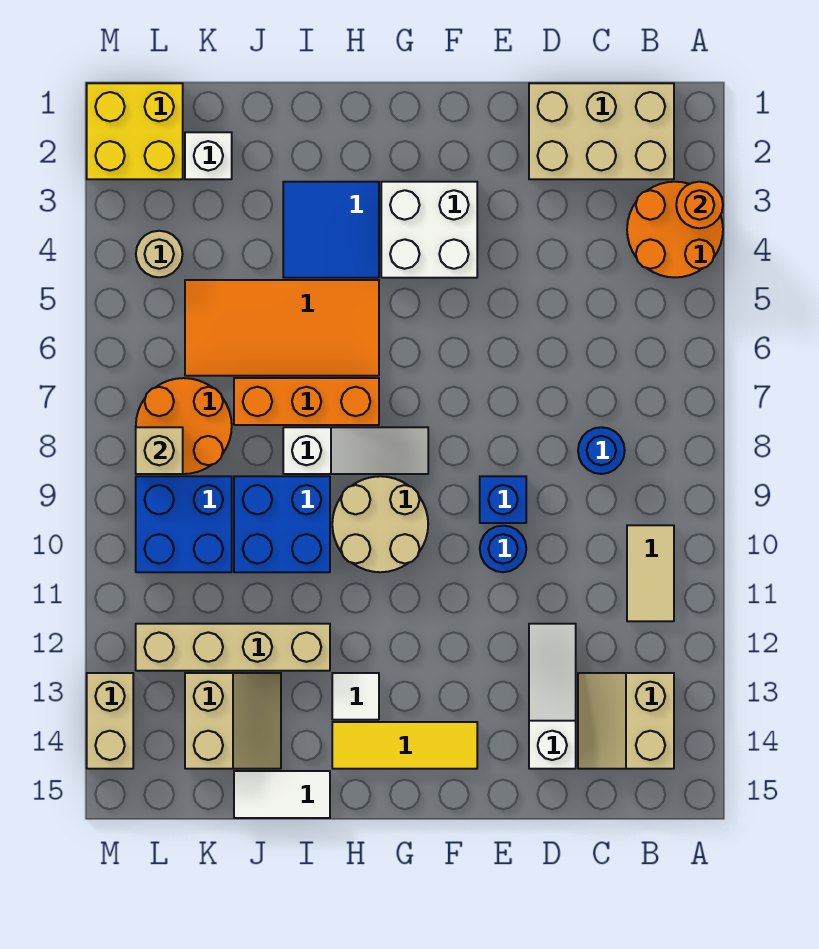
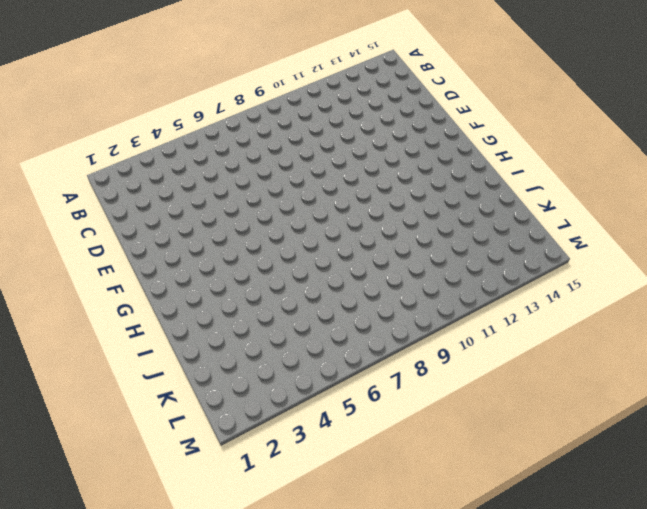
none -> orange round brick A3:B4 level 1
none -> tan brick B1:D2 level 1
none -> tan tile B10:B11 level 1

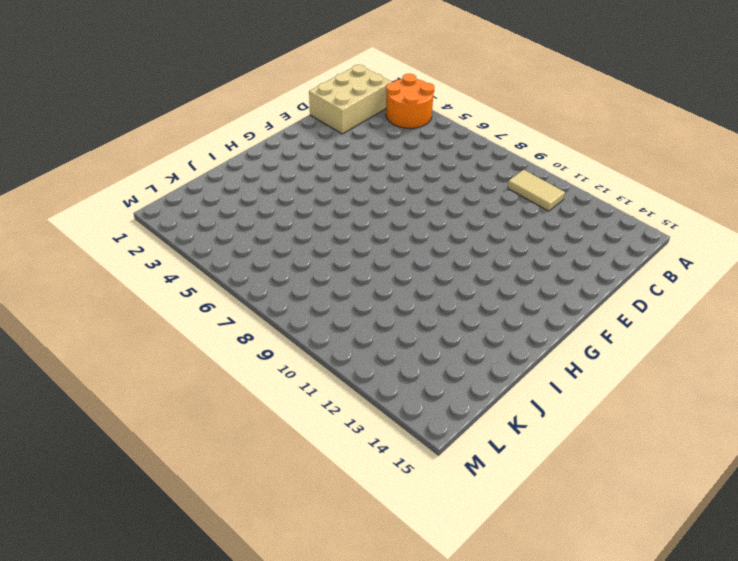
none -> tan slope B13:C14 level 1 top B
none -> blue round brick C8 level 1
none -> white slope D12:D14 level 1 top 14

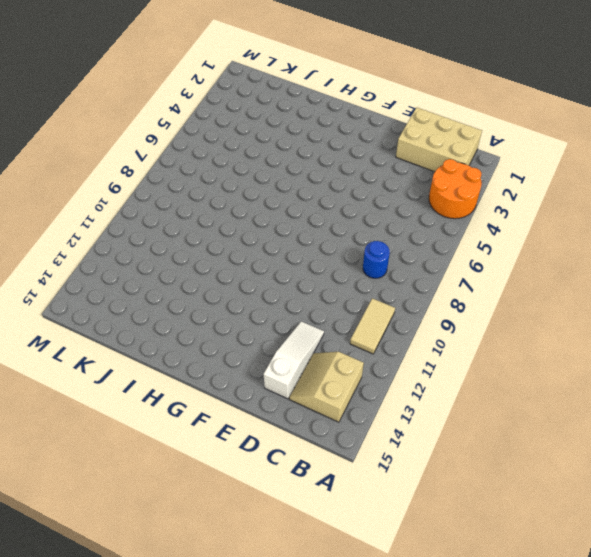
none -> blue brick E9 level 1
none -> blue round brick E10 level 1
none -> white brick F3:G4 level 1

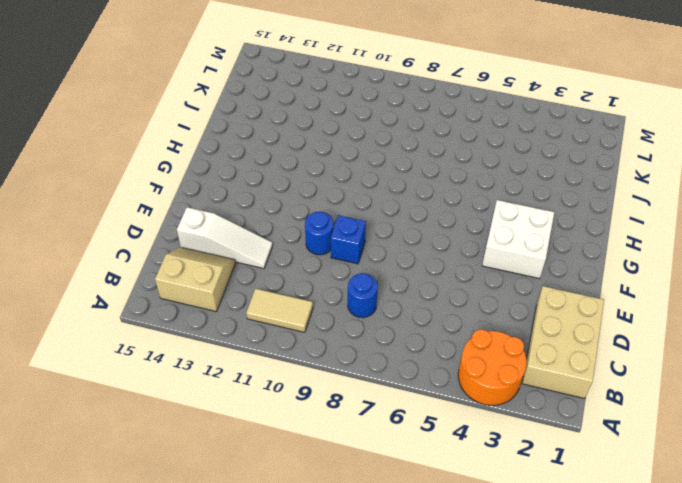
none -> yellow tile F14:H14 level 1
none -> white slope G8:I8 level 1 top I
none -> tan round brick G9:H10 level 1

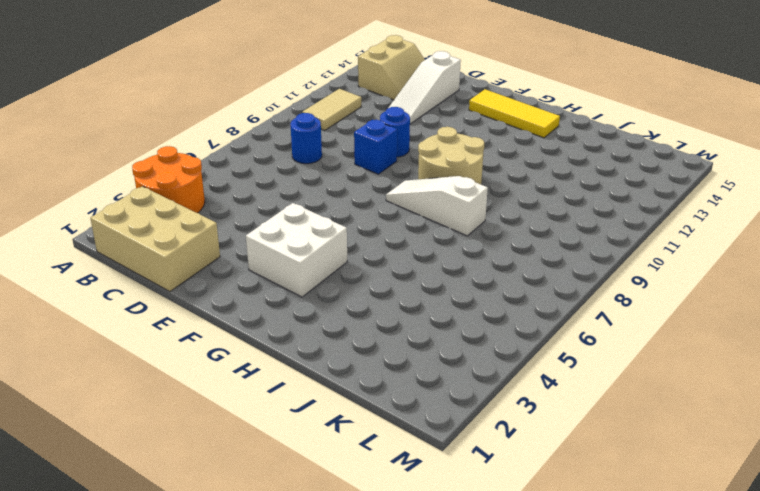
none -> blue tile H3:I4 level 1
none -> orange tile H5:K6 level 1
none -> orange brick H7:J7 level 1

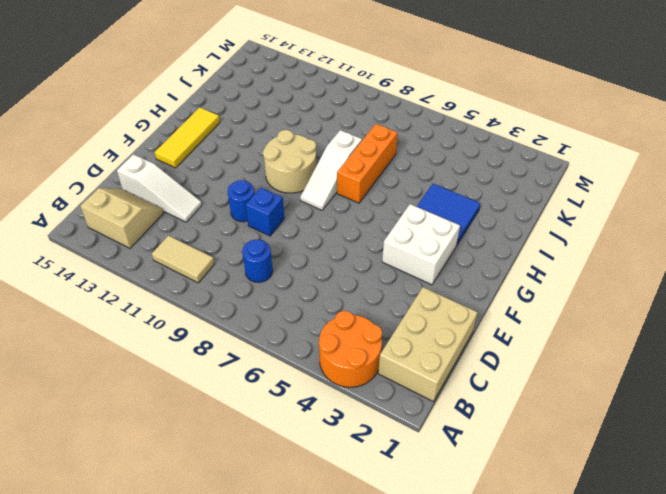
none -> orange tile H5:K6 level 1
none -> white tile H13 level 1
none -> blue brick I9:J10 level 1

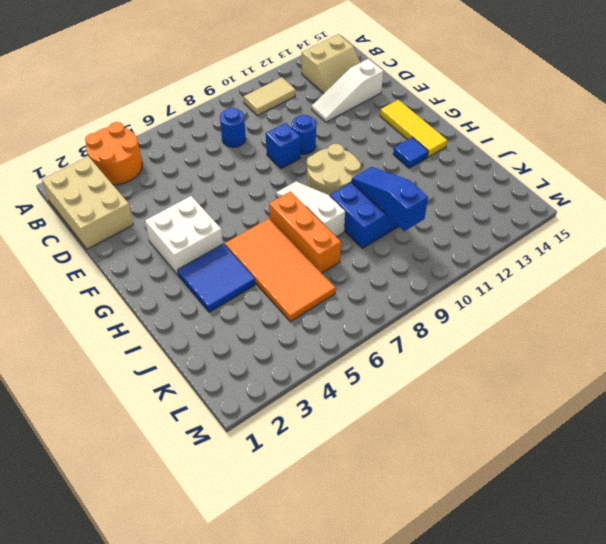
blue tile H13 level 1 -> white tile H13 level 1
blue slope I10:K10 level 2 top K -> none
none -> tan brick I12:L12 level 1
none -> white tile I15:J15 level 1
none -> tan slope J13:K14 level 1 top K

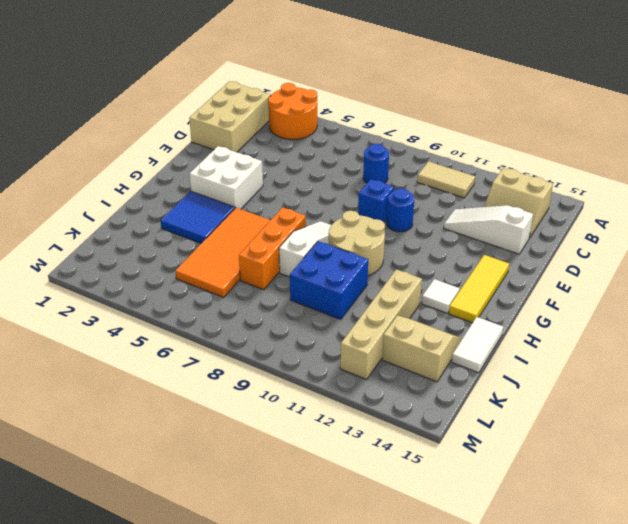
none -> white brick K2 level 1
none -> orange round brick K7:L8 level 1
none -> blue brick K9:L10 level 1

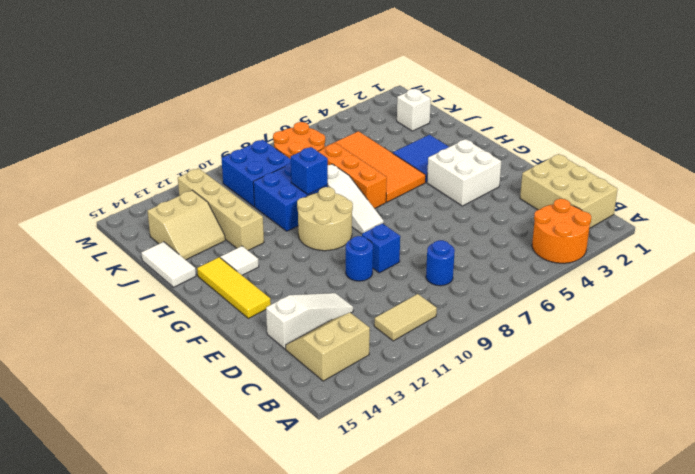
blue brick I9 level 2 -> none
none -> yellow brick L1:M2 level 1
none -> tan round brick L4 level 1
none -> tan brick M13:M14 level 1

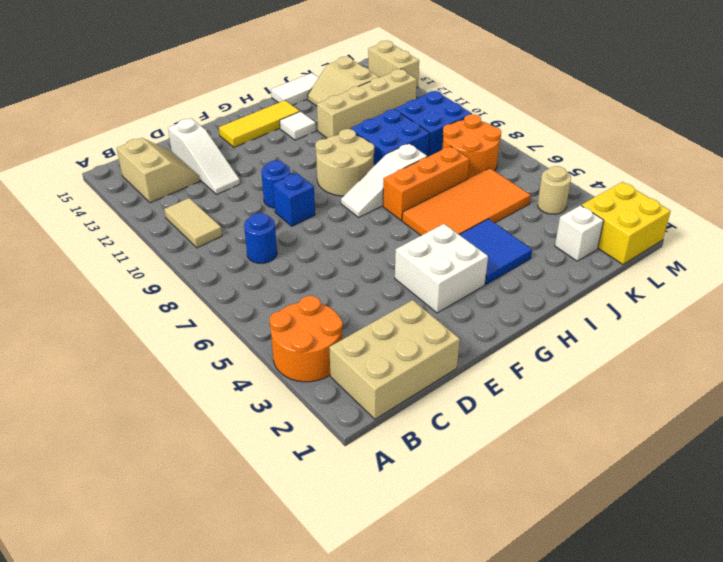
none -> orange round brick A3 level 2
none -> tan brick L8 level 2

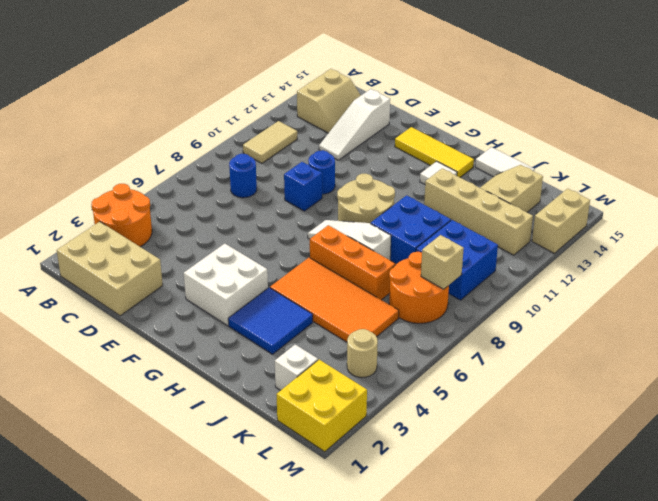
none -> orange round brick A3 level 2

